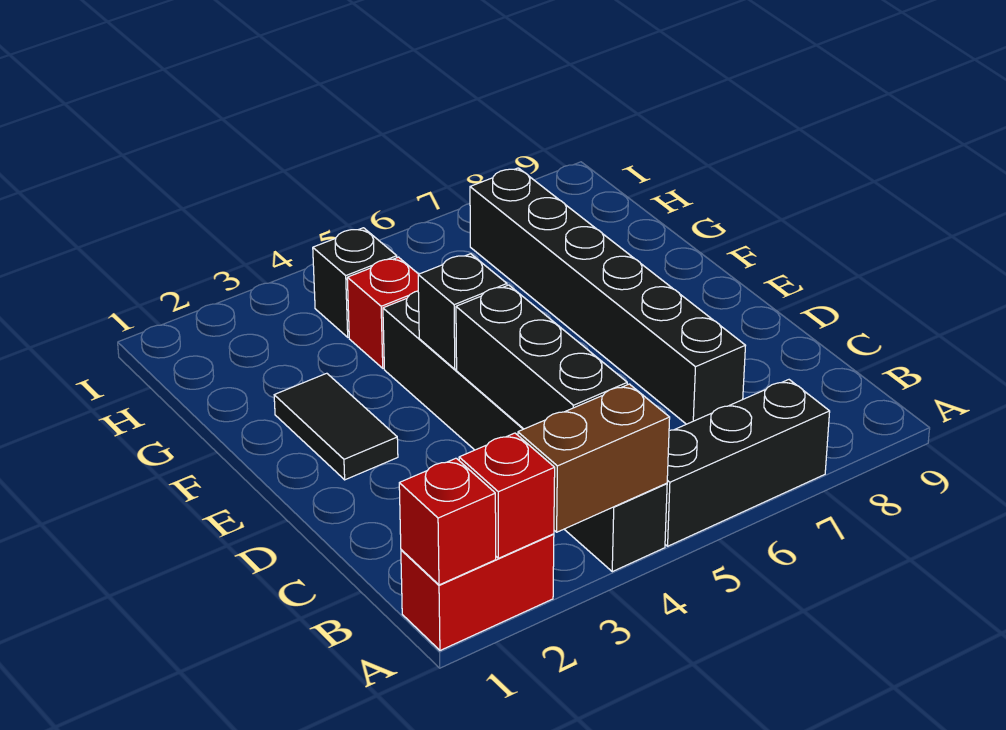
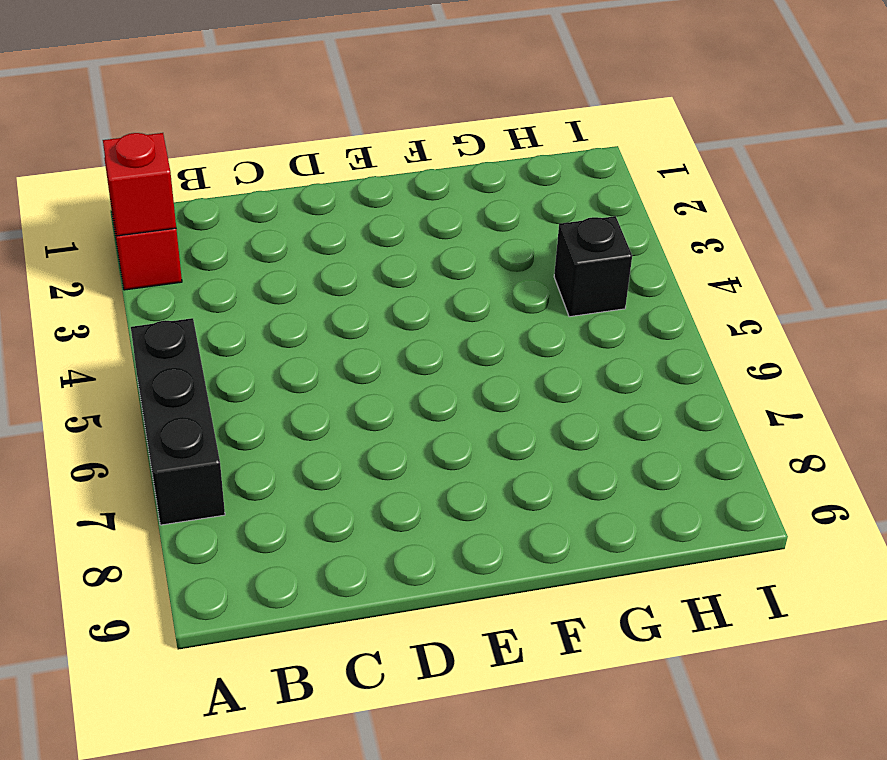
none -> black brick A4:F4 level 1
none -> black brick C7:H7 level 1
none -> black tile E2:F2 level 1

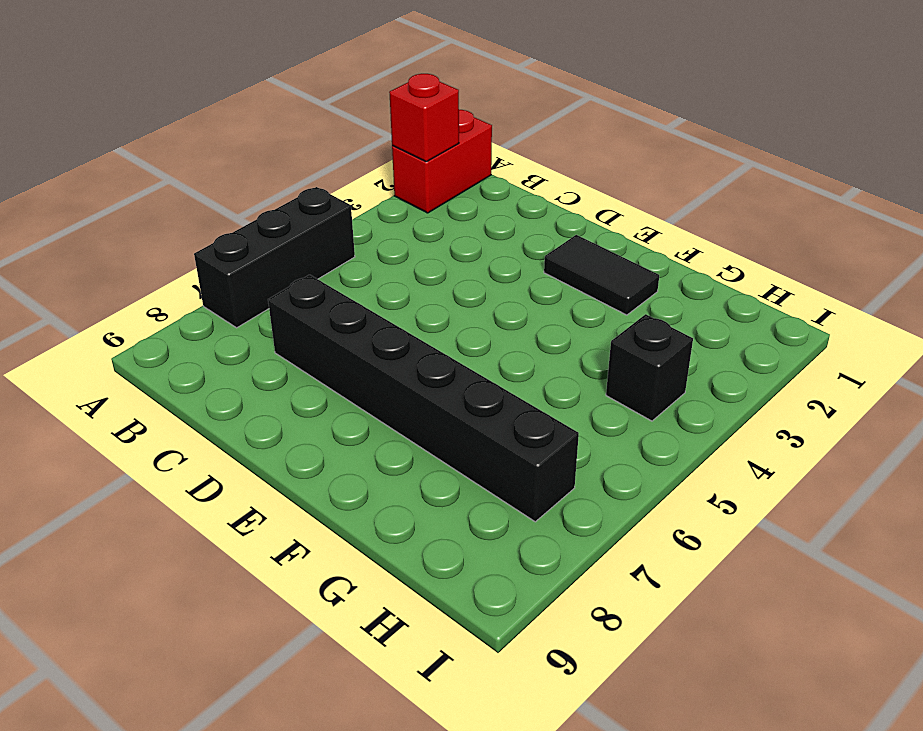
none -> black brick A4:F4 level 1
none -> red brick G4 level 1
none -> red brick A1 level 2

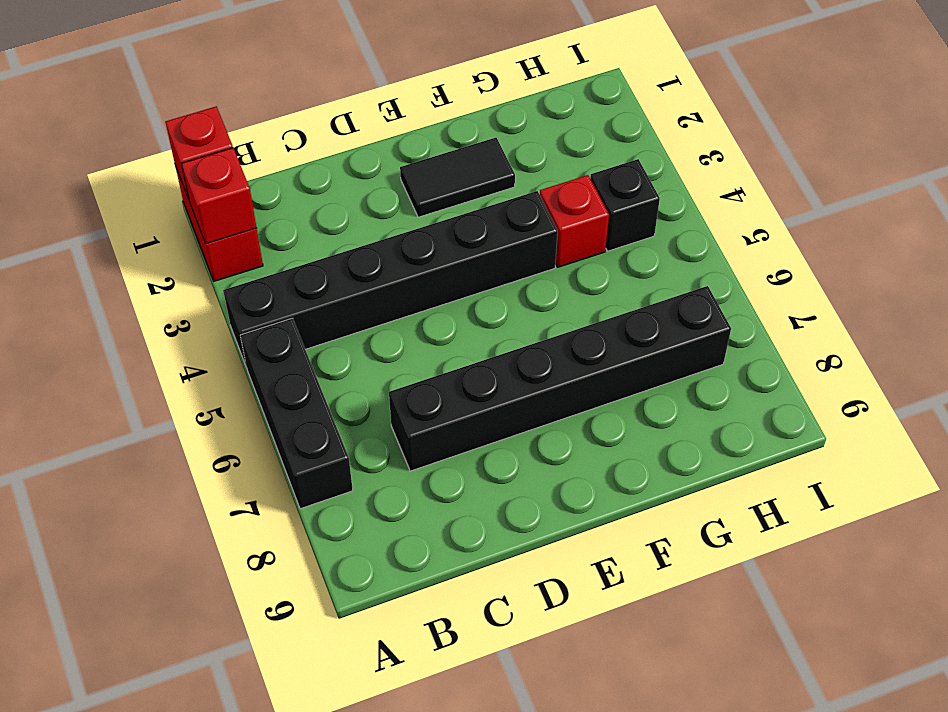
none -> brown brick A3:A4 level 2
none -> black brick B4:D4 level 2
none -> black brick E4 level 2

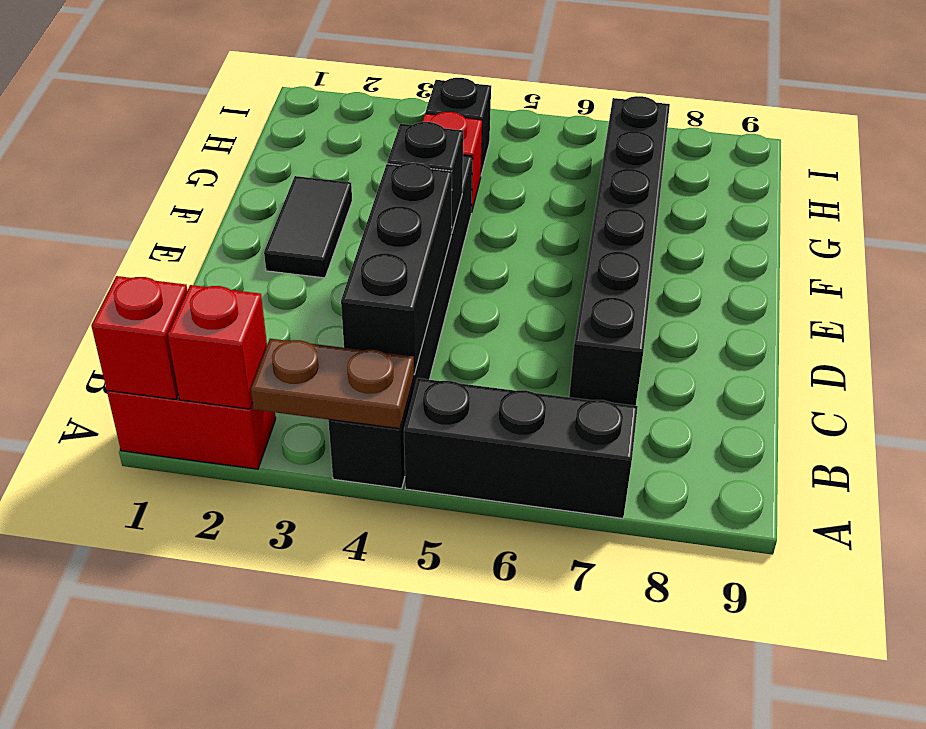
brown plate A3:A4 level 2 -> brown brick A3:A4 level 2

